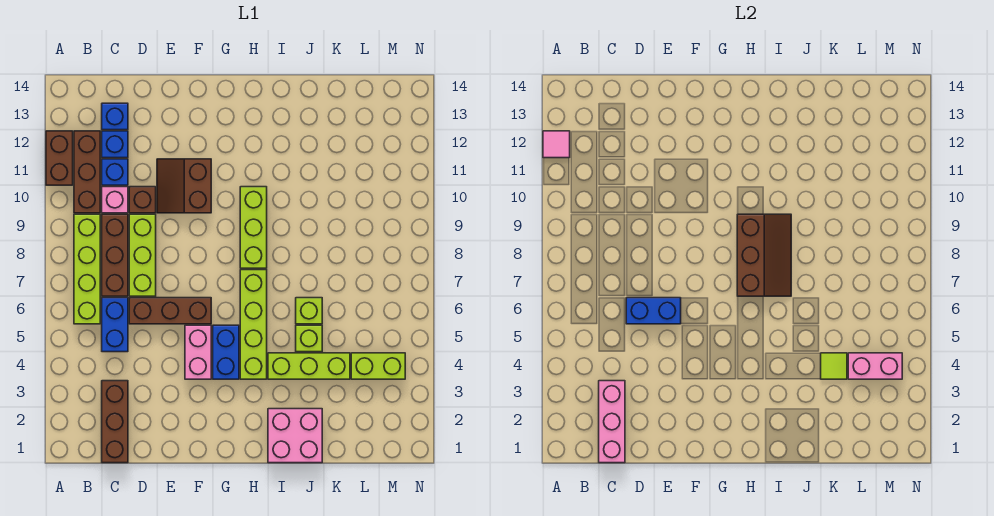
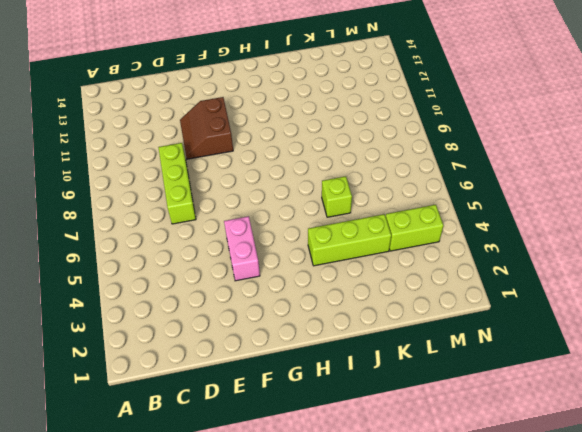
none -> brown brick A11:A12 level 1
none -> lime brick B6:B9 level 1
none -> brown brick B10:B12 level 1

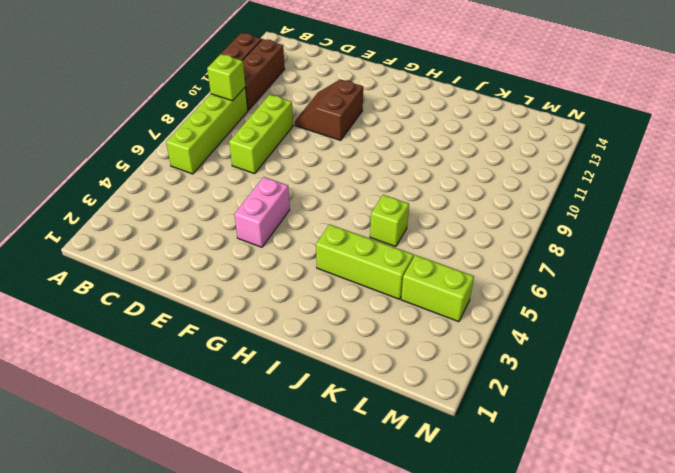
lime brick B9 level 2 -> lime brick J5 level 1
none -> brown brick C1:C3 level 1
none -> blue brick C5:C6 level 1
none -> brown brick C7:C9 level 1

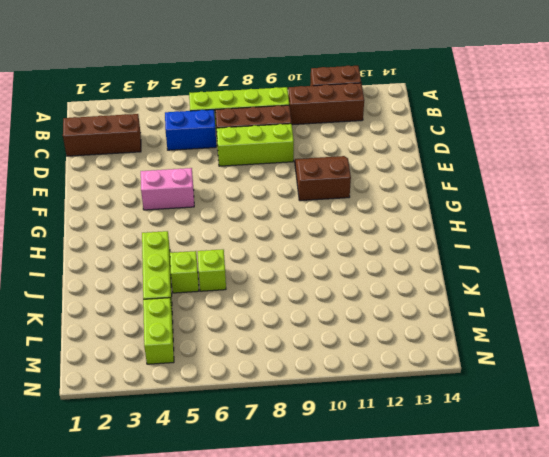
none -> pink brick C10 level 1
none -> blue brick C11 level 1
none -> blue brick C12 level 1

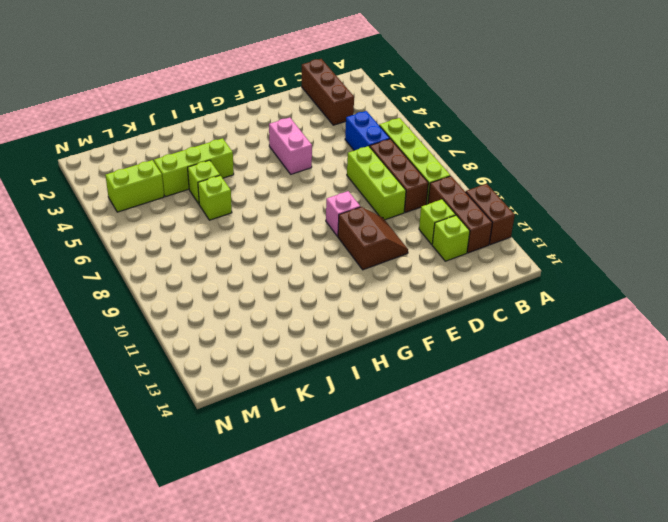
lime brick C11 level 1 -> blue brick C11 level 1
lime brick C12 level 1 -> blue brick C12 level 1
pink brick F9 level 1 -> pink brick C10 level 1
none -> blue brick C13 level 1
none -> brown brick D6:F6 level 1
none -> brown brick D10 level 1

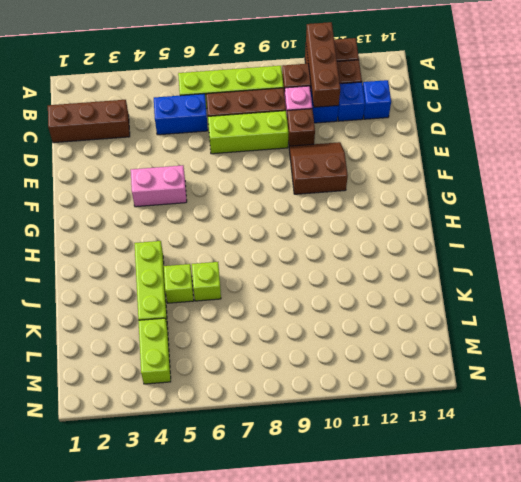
brown brick A11:C11 level 2 -> brown brick D6:F6 level 1
none -> blue brick G4:G5 level 1
none -> lime brick H4:H7 level 1
none -> lime brick H8:H10 level 1

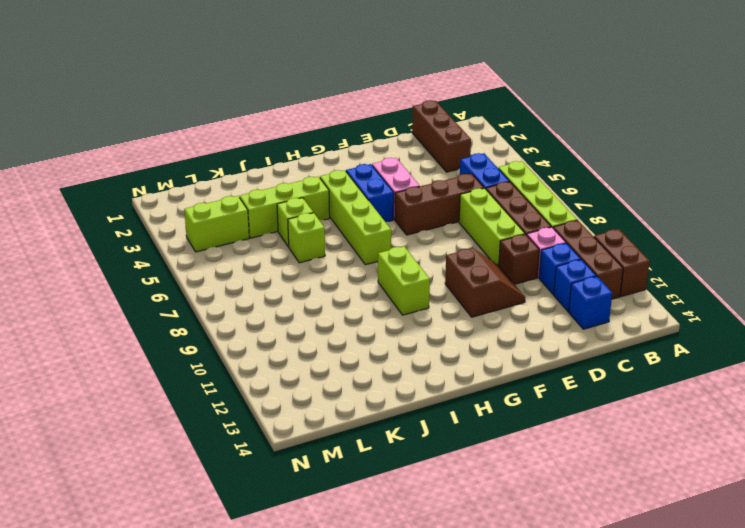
lime brick H9:H10 level 1 -> lime brick H8:H10 level 1
none -> pink brick I1:J2 level 1
none -> pink tile A12 level 2
none -> pink brick C1:C3 level 2

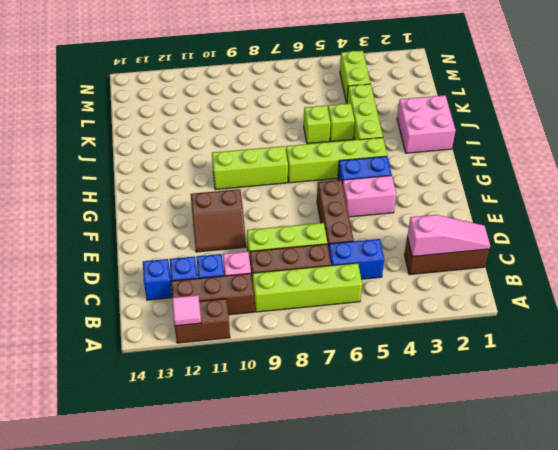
pink slope C1:C3 level 2 top 3 -> pink brick C1:C3 level 2
none -> brown brick D10 level 1
none -> blue brick D6:E6 level 2
none -> brown slope H7:I9 level 2 top H

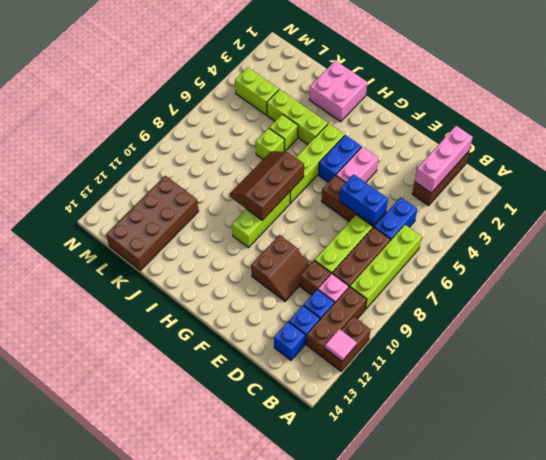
brown brick K11:L14 level 1 -> none
none -> lime tile K4 level 2
none -> pink brick L4:M4 level 2

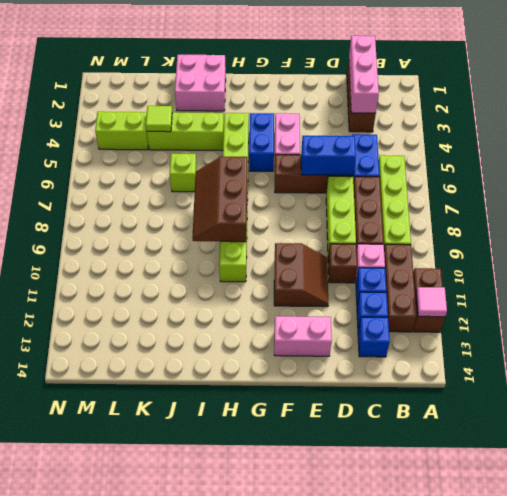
pink brick E13:F13 level 1 -> pink brick L4:M4 level 2
none -> lime brick J5 level 1

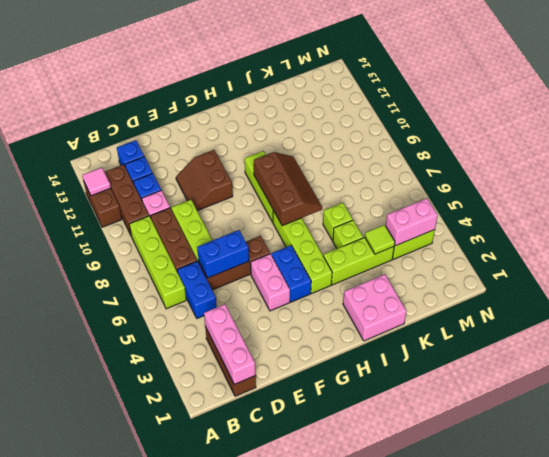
none -> brown brick D10 level 1

